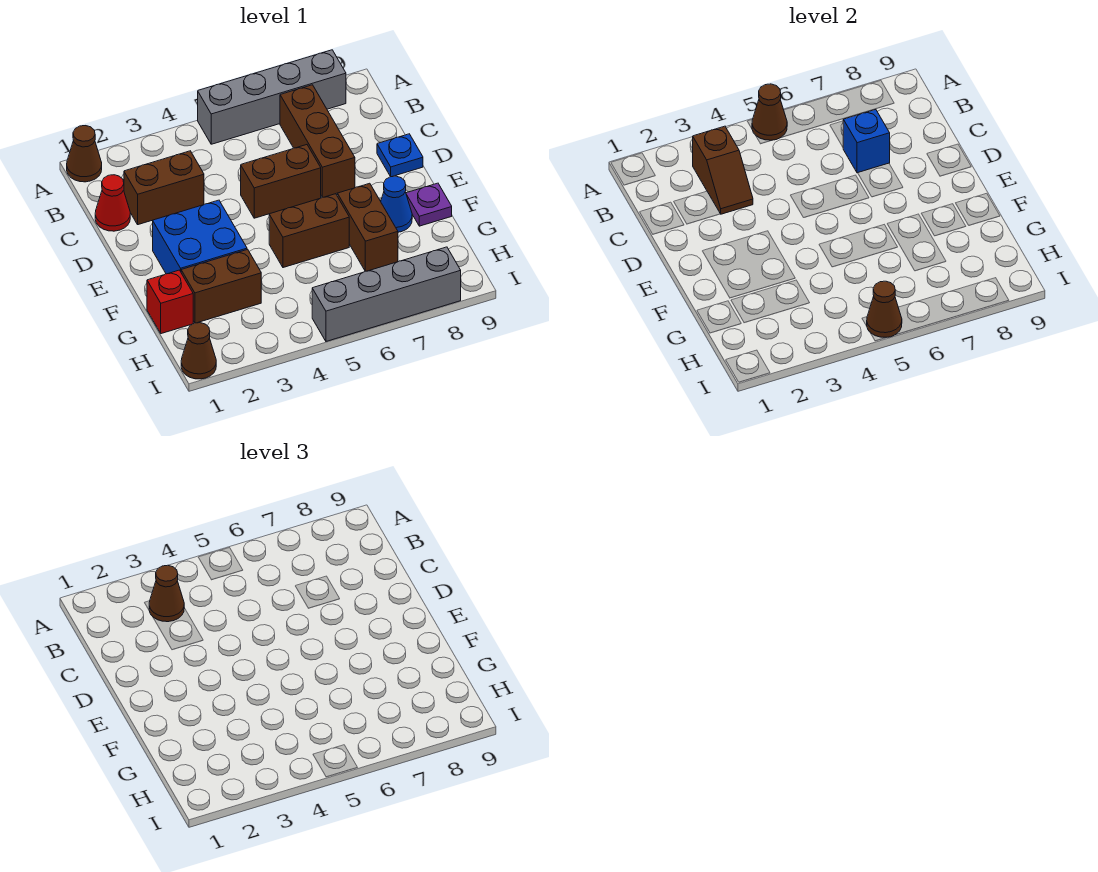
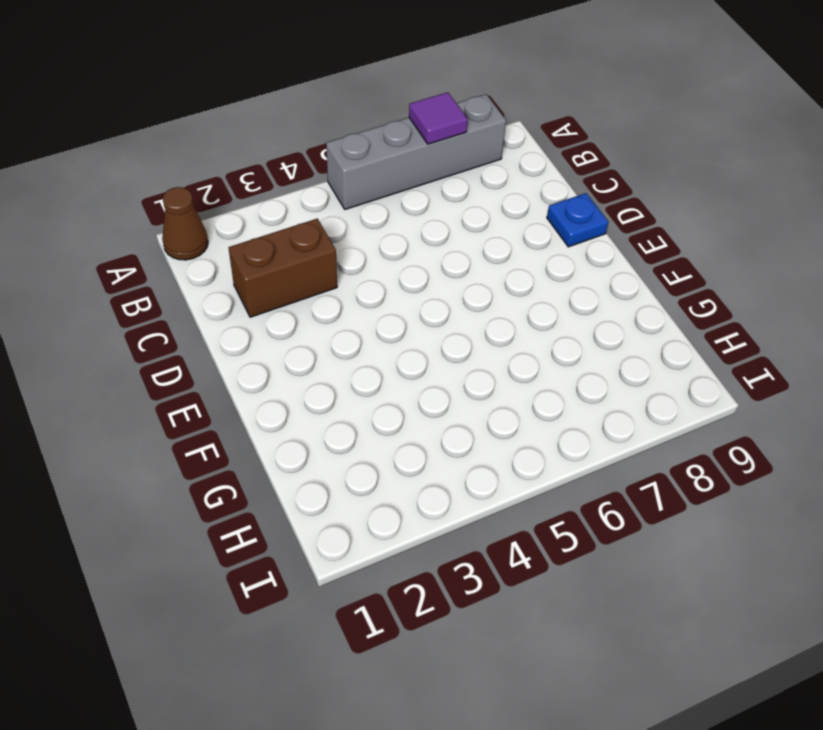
purple tile A7 level 2 -> none
none -> brown brick B7:D7 level 1
none -> red cone C1 level 1
none -> brown brick D5:D6 level 1

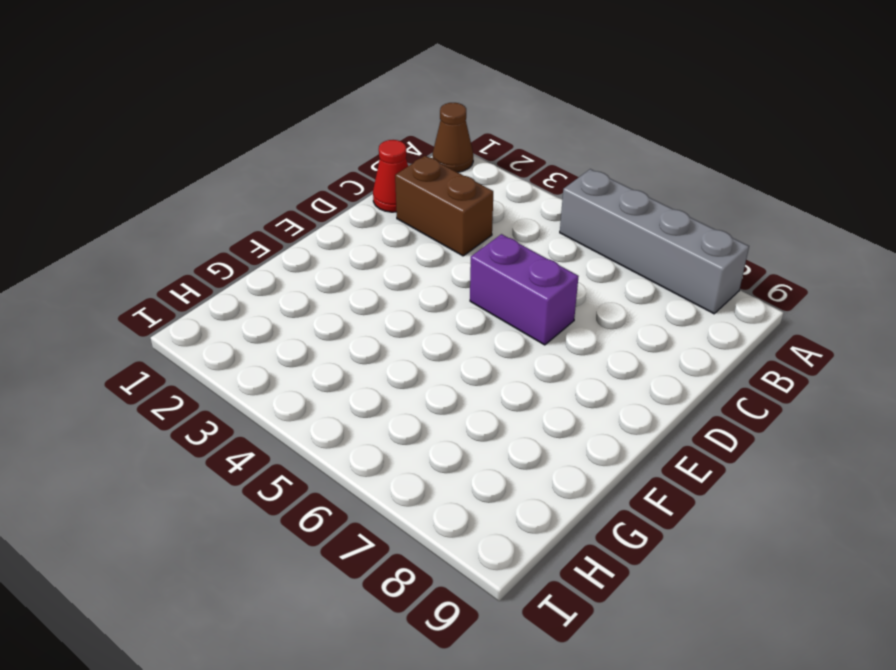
purple brick D5:D6 level 1 -> brown brick D5:D6 level 1
none -> brown brick B7:D7 level 1
none -> blue plate D9 level 1
none -> blue brick E2:F3 level 1

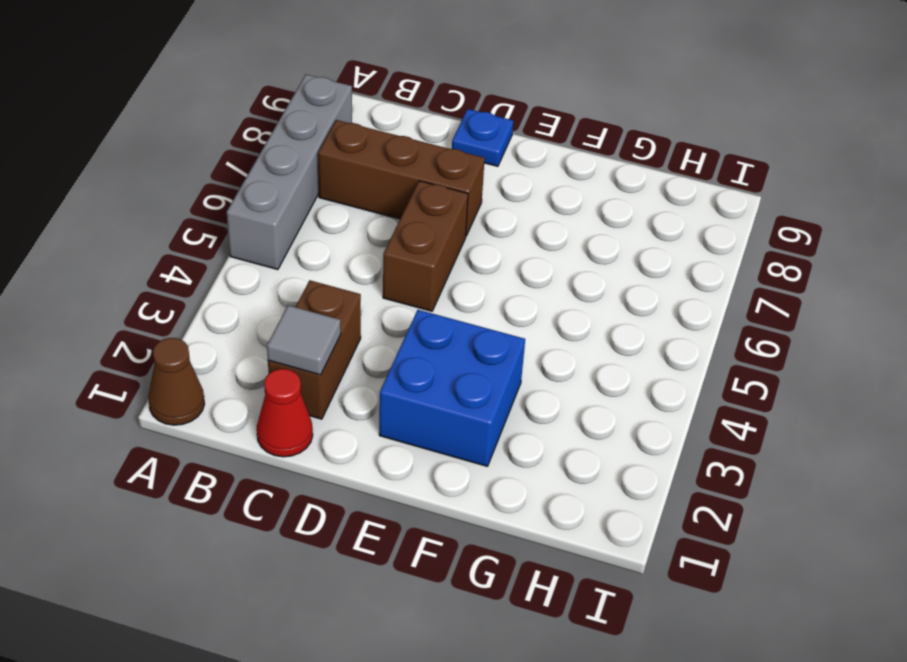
grey tile C2 level 2 -> none
none -> brown brick F5:F6 level 1
none -> brown brick F7:G7 level 1
none -> blue cone F8 level 1

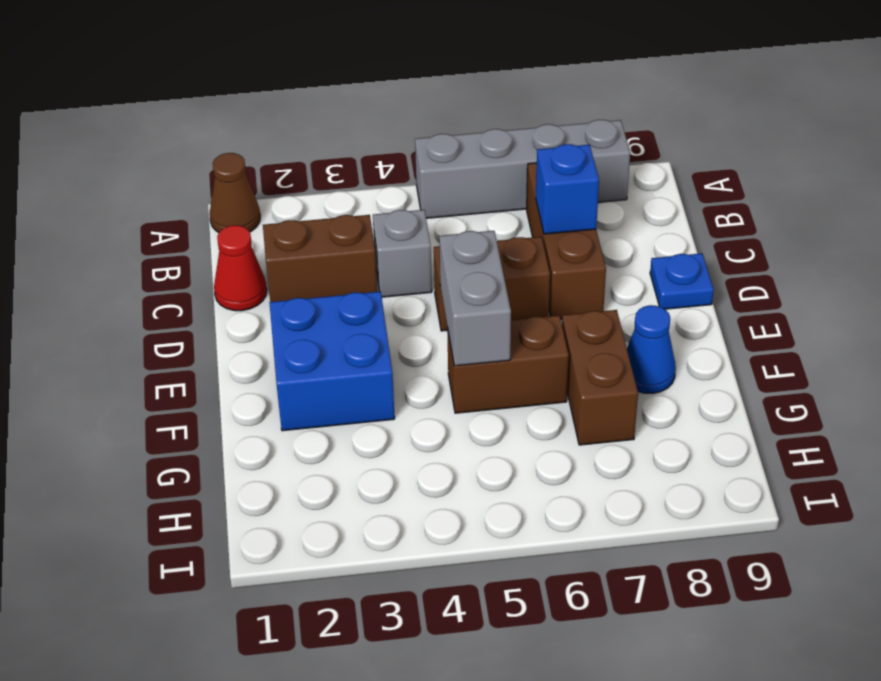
grey brick C4 level 1 -> none
grey brick E5:F5 level 2 -> none
none -> purple plate F9 level 1
none -> red brick G1 level 1
none -> brown brick G2:G3 level 1

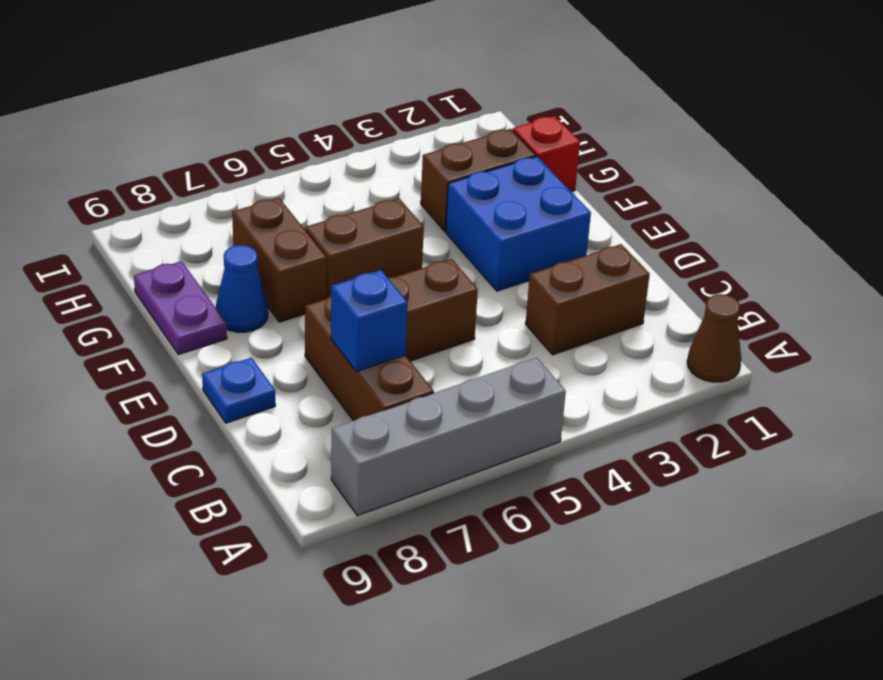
purple plate F9:G9 level 1 -> purple plate F9 level 1
none -> red cone C1 level 1
none -> brown cone I1 level 1
none -> grey brick I5:I8 level 1

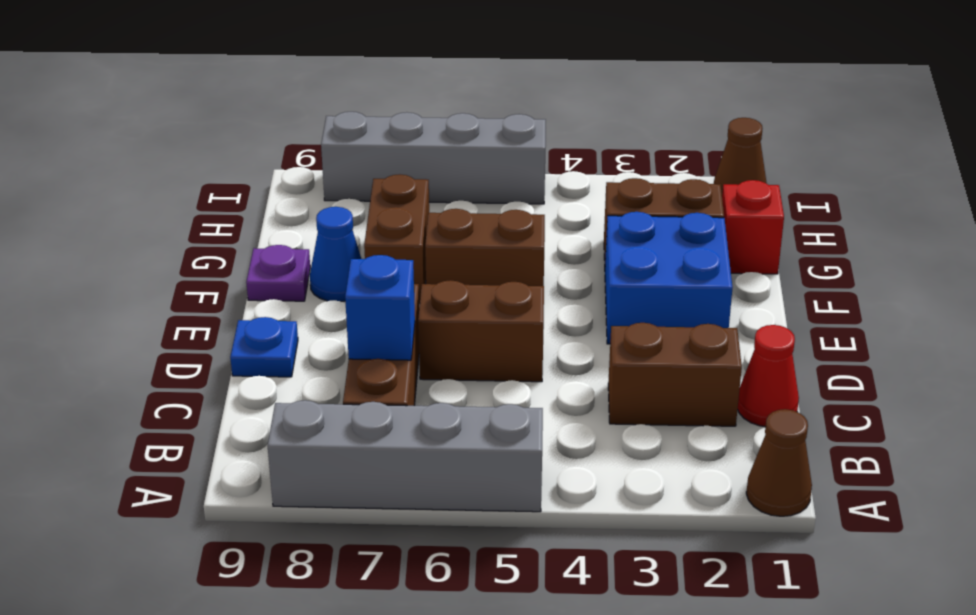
none -> brown cone A5 level 2
none -> brown slope B3:C3 level 2 top B
none -> brown cone I5 level 2

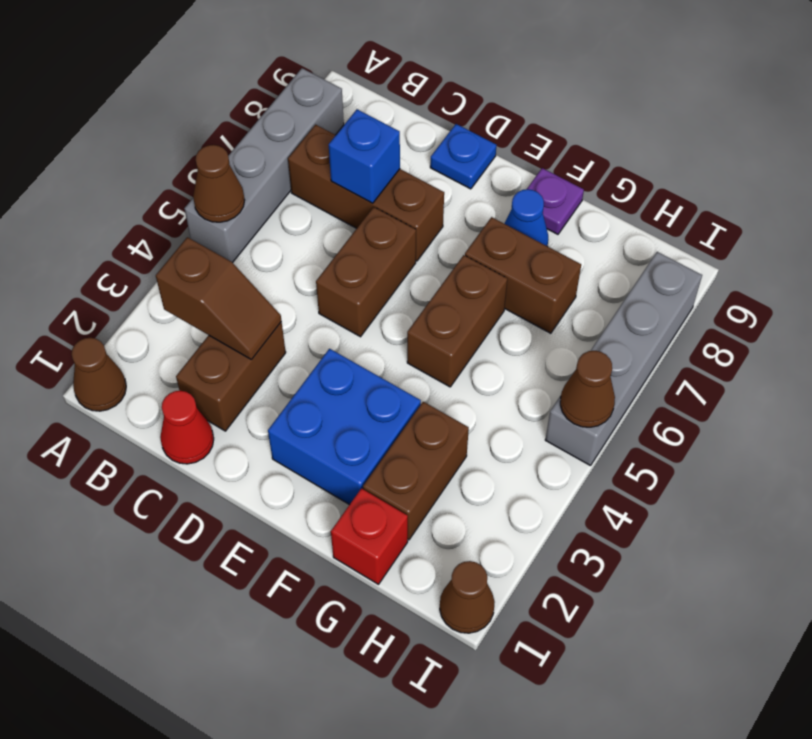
none -> brown cone B3 level 3

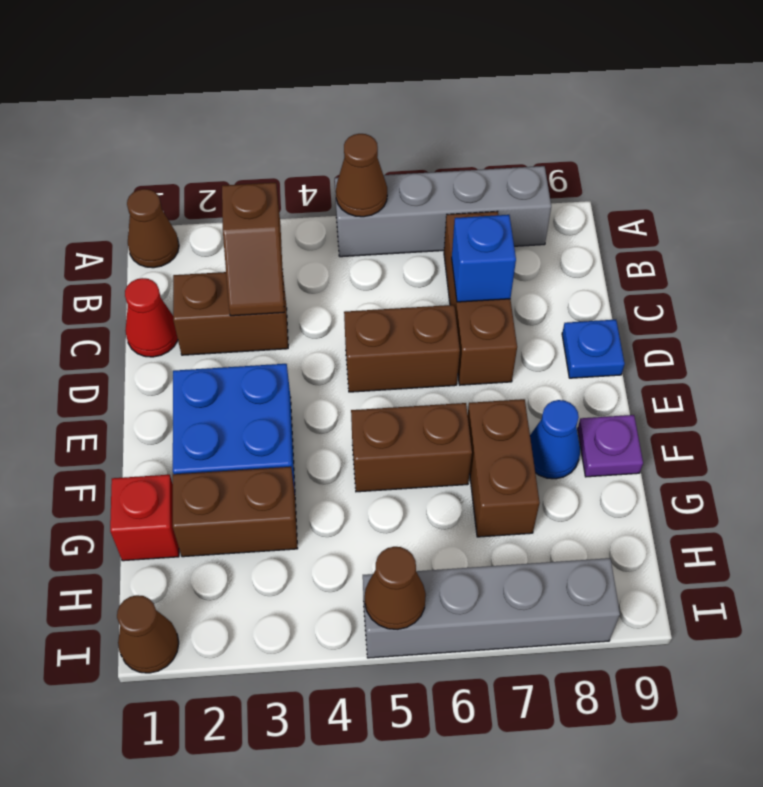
none -> brown cone B3 level 3

